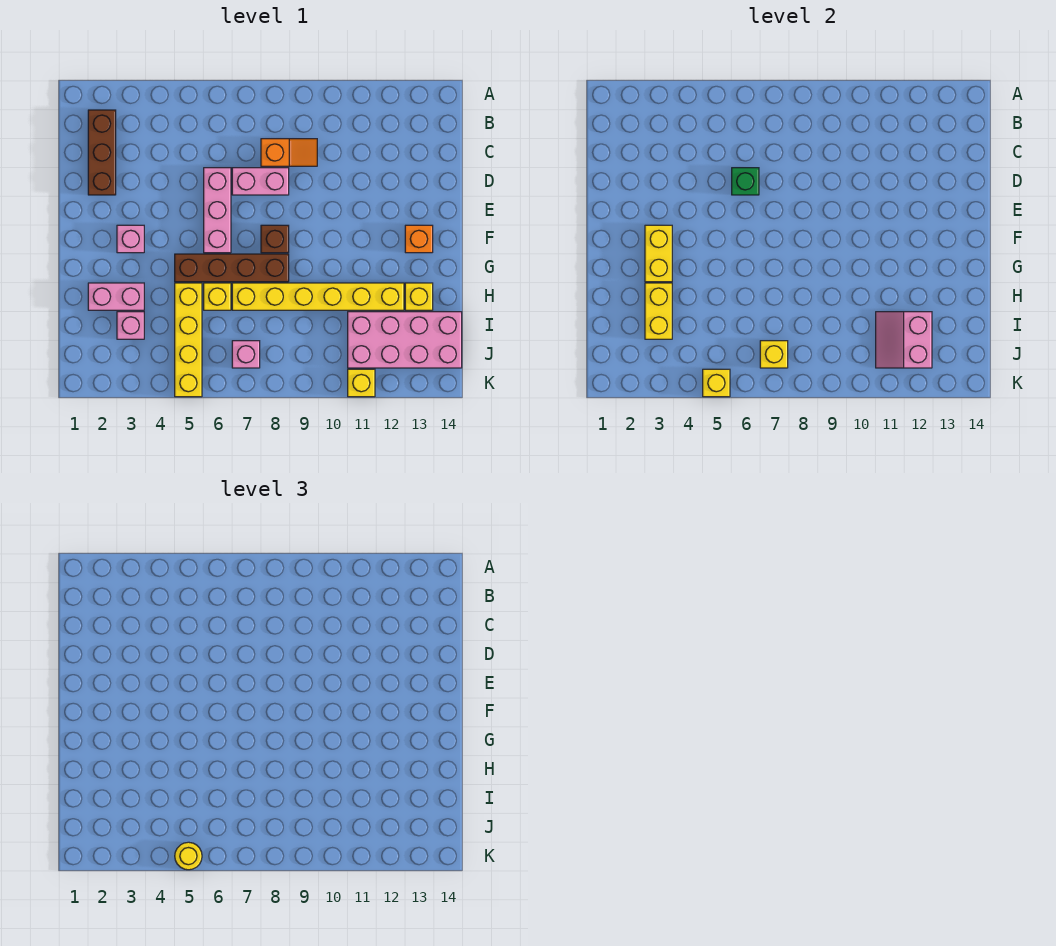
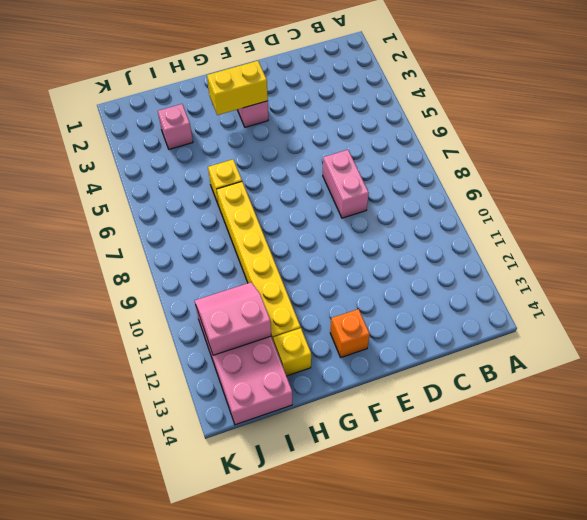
none -> brown brick B2:D2 level 1
none -> orange slope C8:C9 level 1 top 8
none -> pink brick D6:F6 level 1

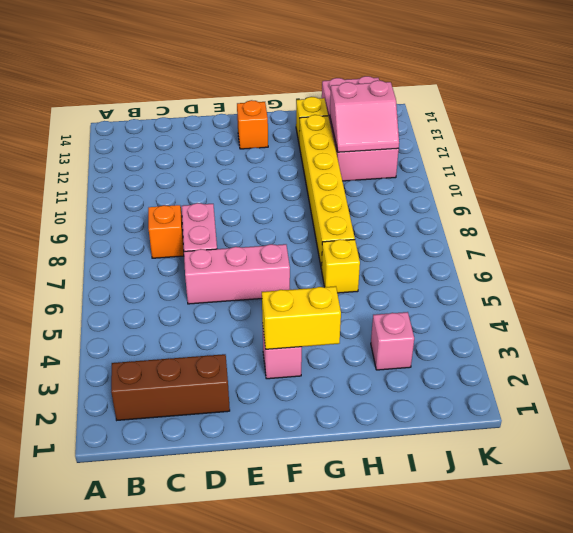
none -> brown brick F8 level 1
none -> brown brick G5:G8 level 1
none -> pink brick H2:H3 level 1

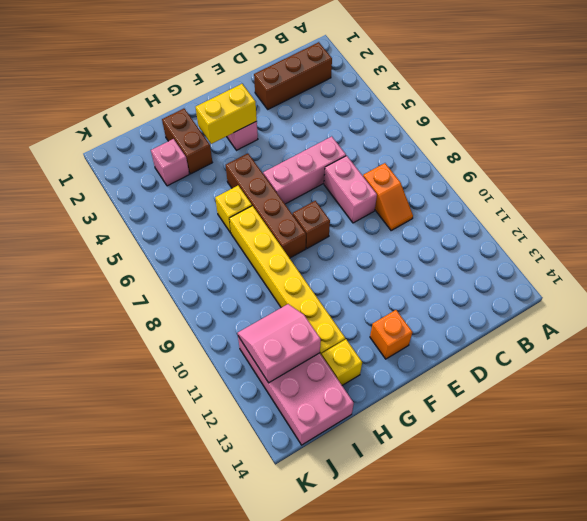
brown brick H2:H3 level 1 -> pink brick H2:H3 level 1
none -> yellow brick H5:K5 level 1
none -> pink brick J7 level 1
none -> yellow brick K11 level 1

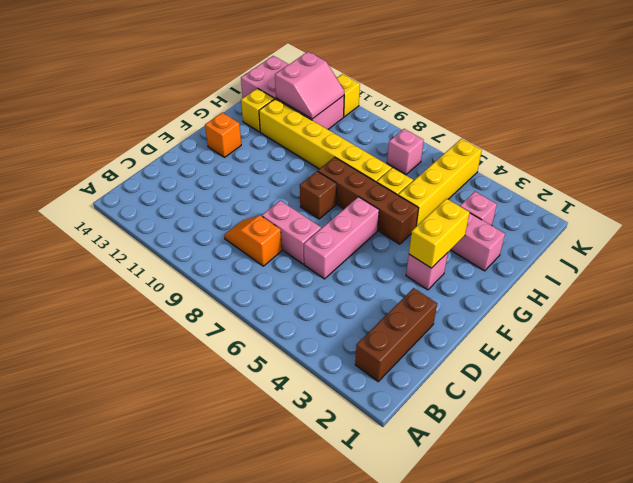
none -> green brick D6 level 2
none -> yellow brick H3:I3 level 2
none -> yellow brick J7 level 2

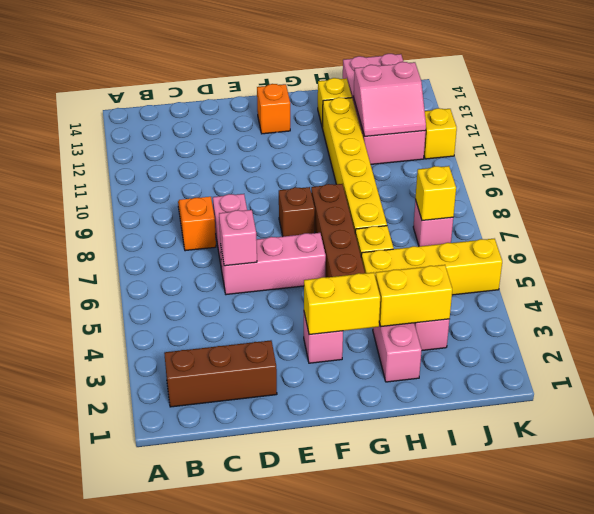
pink brick D6 level 2 -> green brick D6 level 2
none -> yellow brick K5 level 2
none -> yellow round brick K5 level 3

